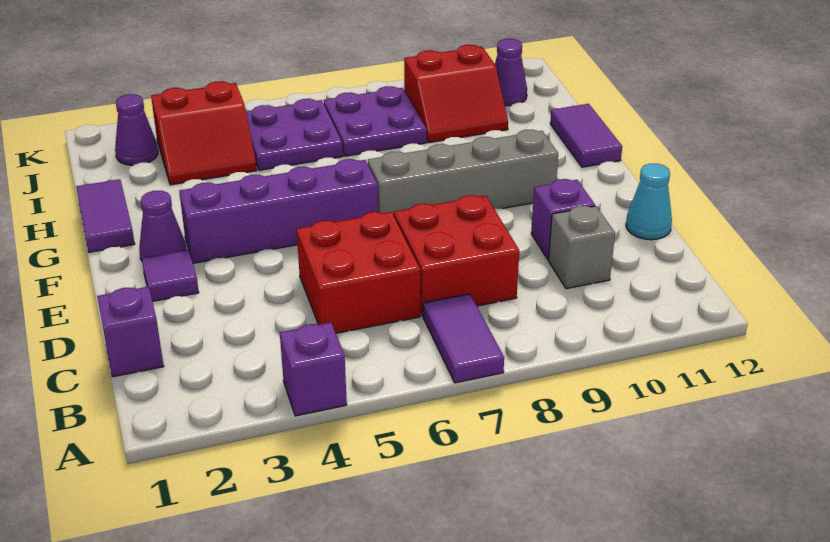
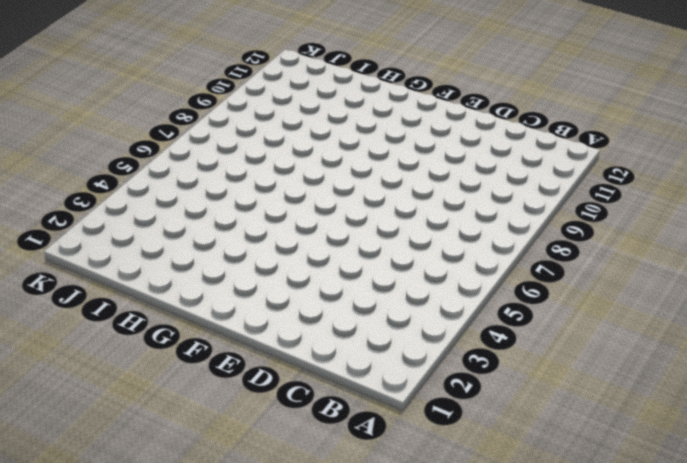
none -> purple brick A4 level 1
none -> purple tile A7:B7 level 1
none -> purple brick C1 level 1

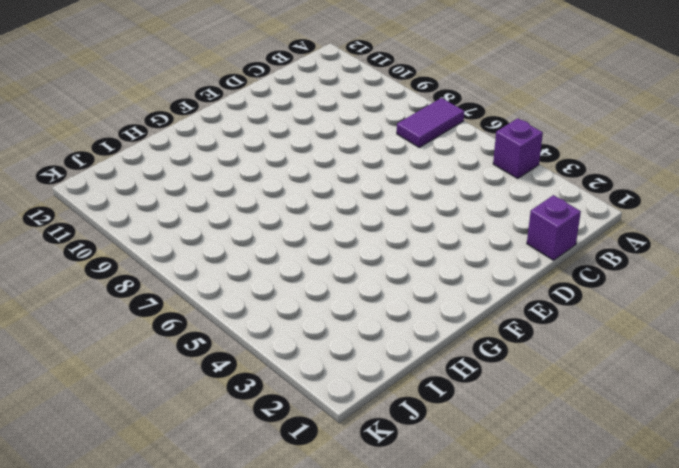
none -> red brick C5:D6 level 1
none -> red brick C7:D8 level 1
none -> grey brick C10 level 1

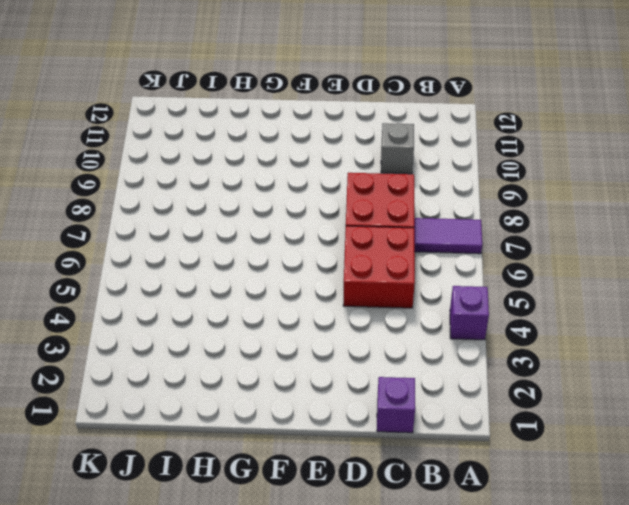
none -> purple brick D10 level 1
none -> cyan cone D12 level 1
none -> purple tile E2 level 1

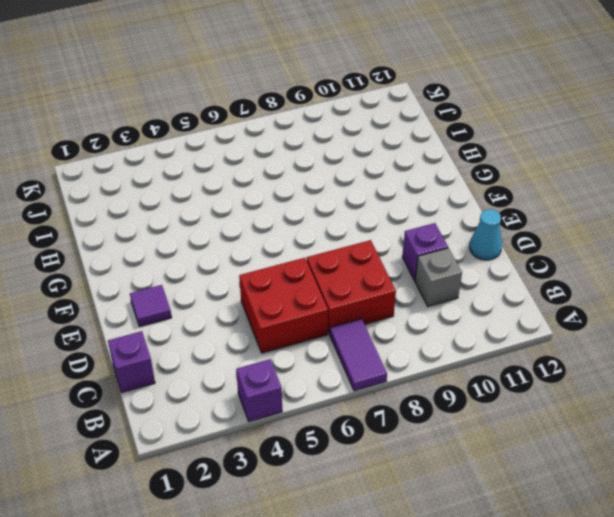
none -> purple cone F2 level 1
none -> purple brick F3:F6 level 1
none -> grey brick F7:F10 level 1

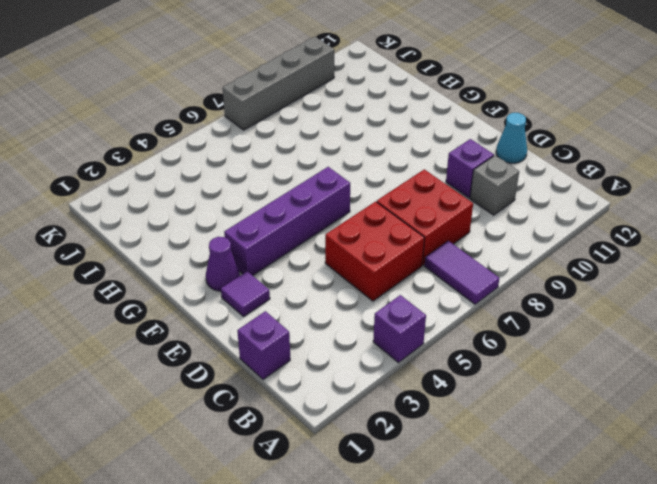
grey brick K7:K10 level 1 -> grey brick F7:F10 level 1
none -> purple tile G1:H1 level 1
none -> purple tile G12:H12 level 1
none -> red slope I3:J4 level 1 top J

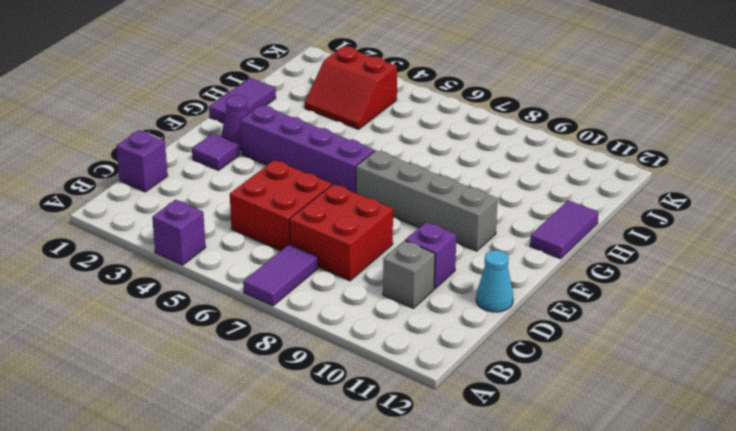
none -> purple plate I5:J6 level 1
none -> purple plate I7:J8 level 1
none -> red slope I9:J10 level 1 top J

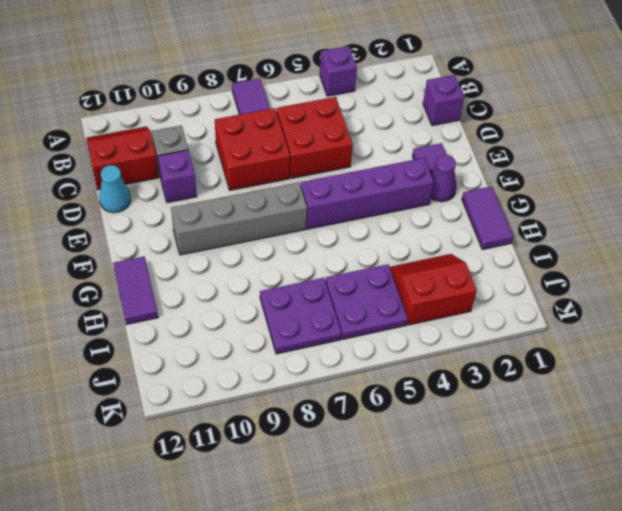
red slope B11:C12 level 1 top C -> red slope I9:J10 level 1 top J
none -> purple cone J2 level 1
none -> purple cone J11 level 1

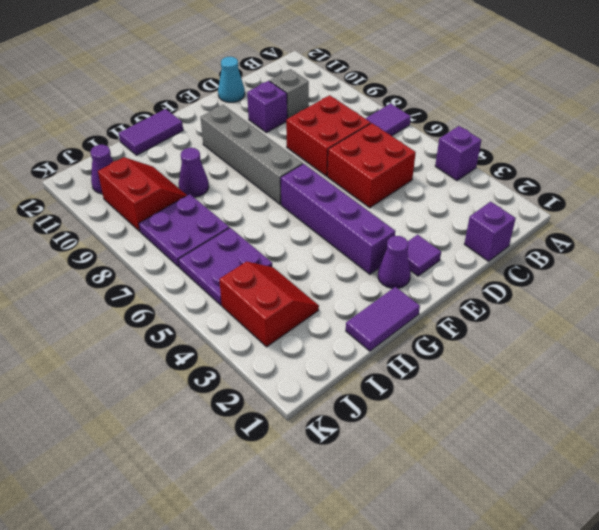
purple cone H9 level 1 -> purple cone J2 level 1

